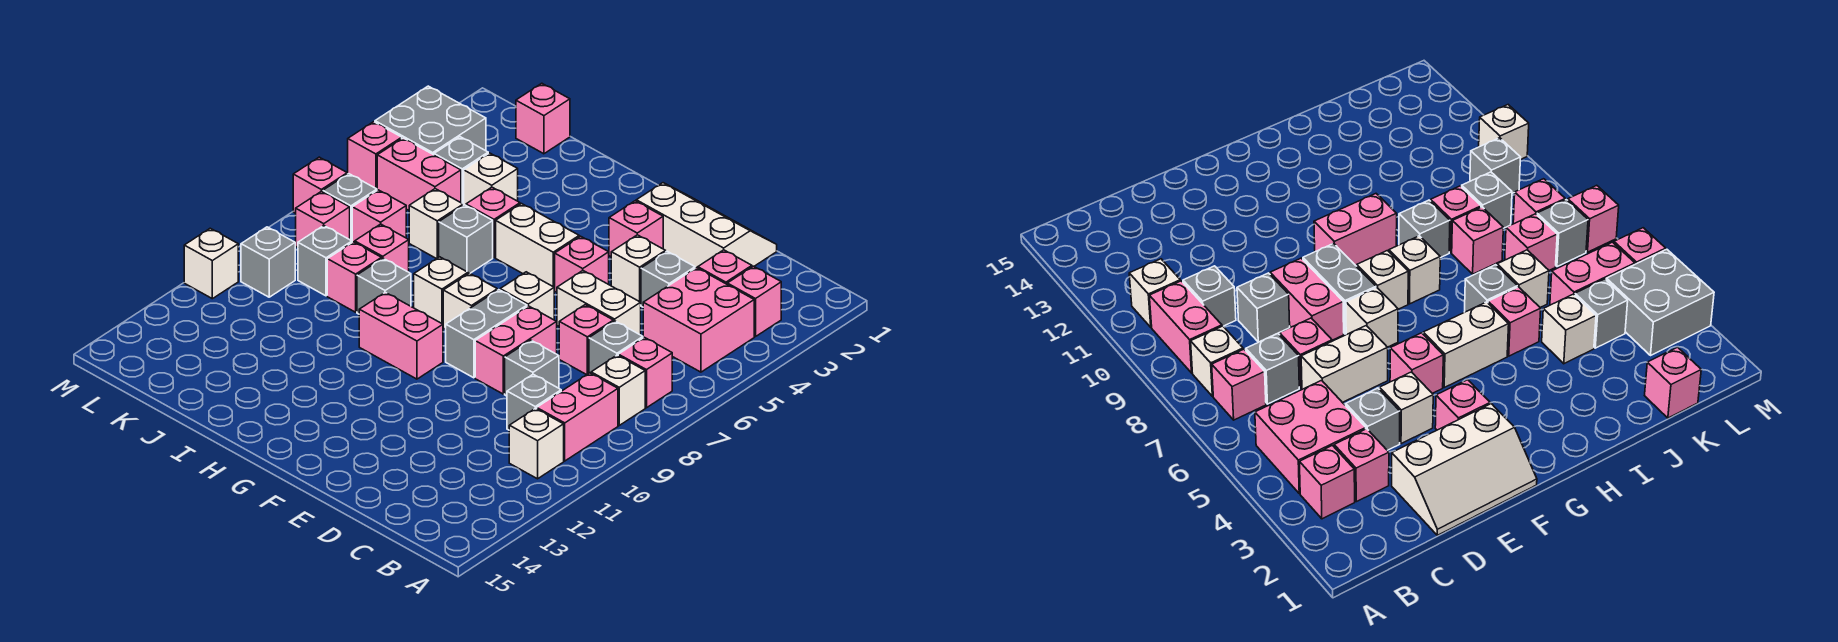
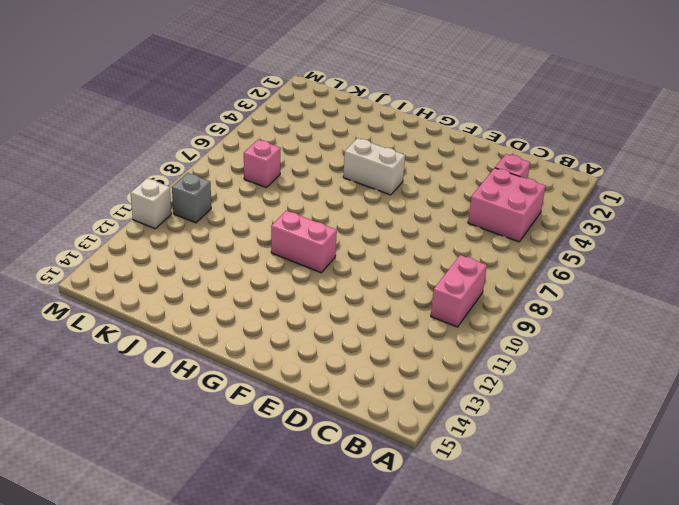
none -> pink brick B3 level 1
none -> pink brick B7 level 1
none -> white brick B8 level 1
none -> white brick B11 level 1

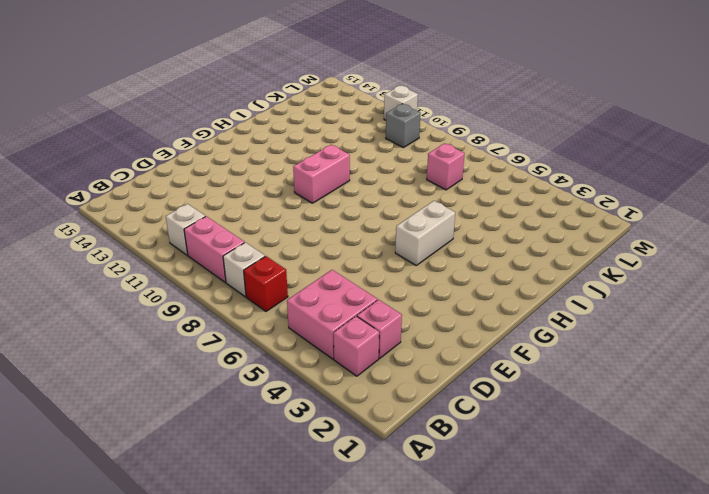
red brick B7 level 1 -> pink brick B7 level 1
none -> grey brick C7 level 1
none -> grey brick C10 level 1
none -> white slope D1:F2 level 1 top 2
none -> grey brick D4 level 1

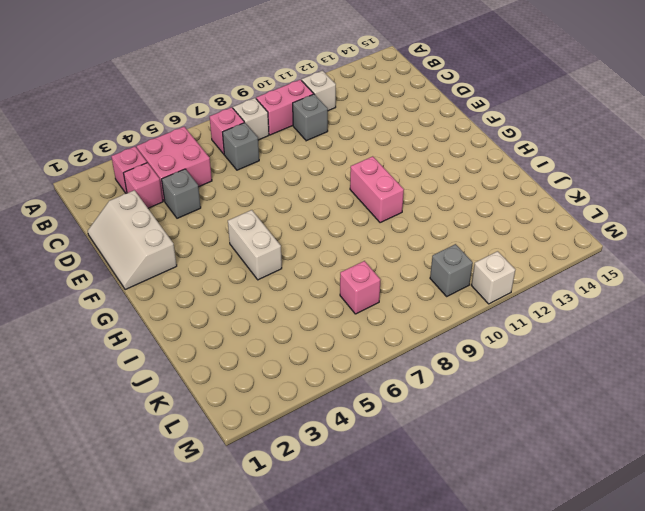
none -> white brick D6:E6 level 1
none -> pink brick D7 level 1
none -> grey brick D9 level 1
none -> white brick E4 level 1

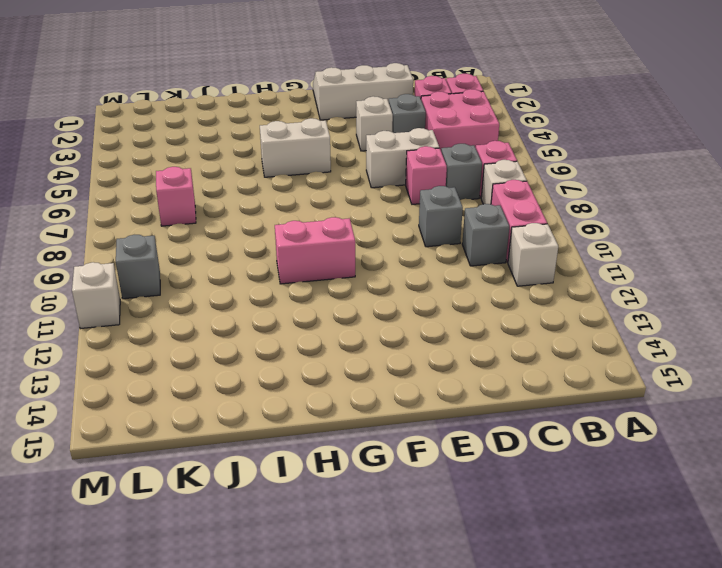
none -> pink brick E8:E9 level 1
none -> pink brick F3 level 1
none -> pink brick F5 level 1
none -> white brick F7 level 1

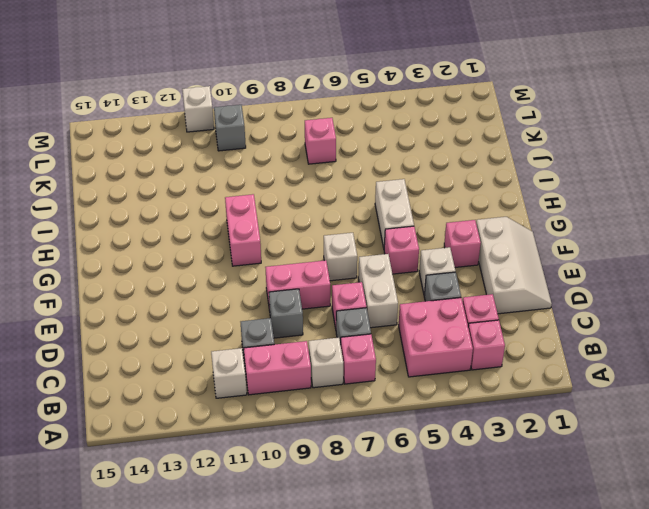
none -> grey brick F8:F9 level 1
none -> white brick G8 level 1
none -> white brick H8 level 1
none -> pink brick I5 level 1

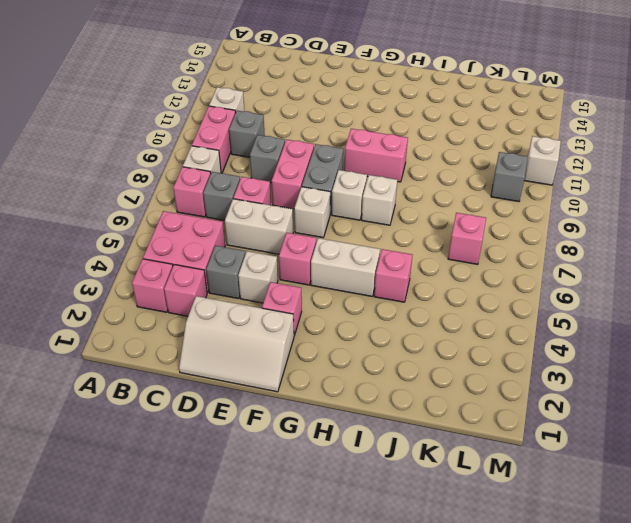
none -> grey brick I6 level 1
none -> grey brick I9 level 1
none -> white brick J4 level 1
none -> white brick J6 level 1

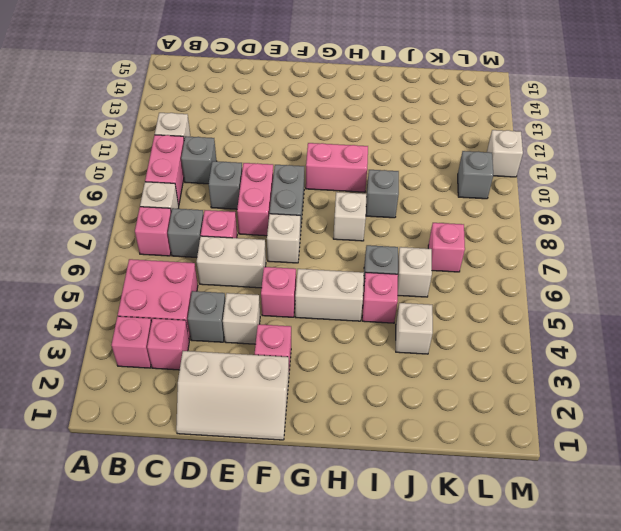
none -> white brick G8 level 1
none -> pink brick J8 level 1
none -> pink brick J9 level 1
none -> pink brick K1 level 1

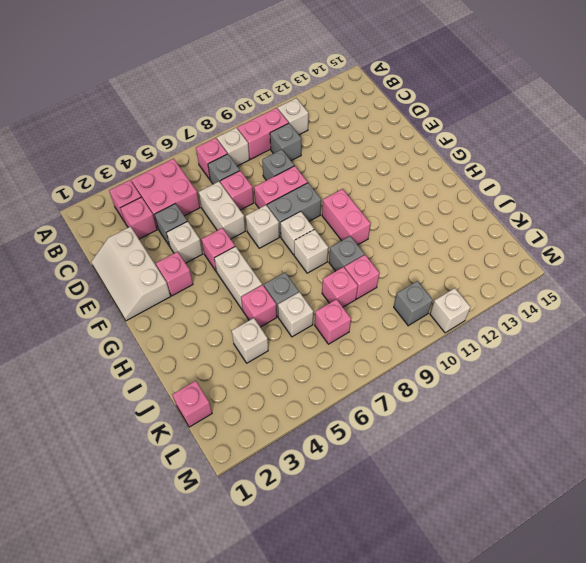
none -> grey brick K4 level 1
none -> pink brick K5:L5 level 1
none -> grey brick K9 level 1
none -> grey brick L3:M4 level 1

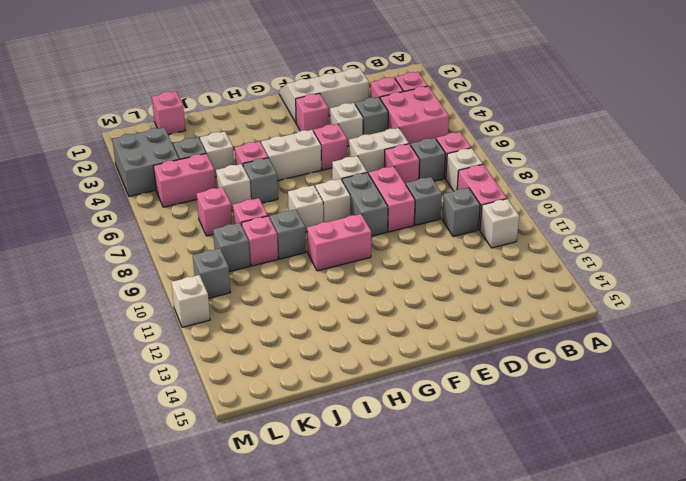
none -> grey brick L7 level 1
none -> pink brick L8 level 1
none -> pink brick M5 level 1
none -> pink brick M7 level 1

